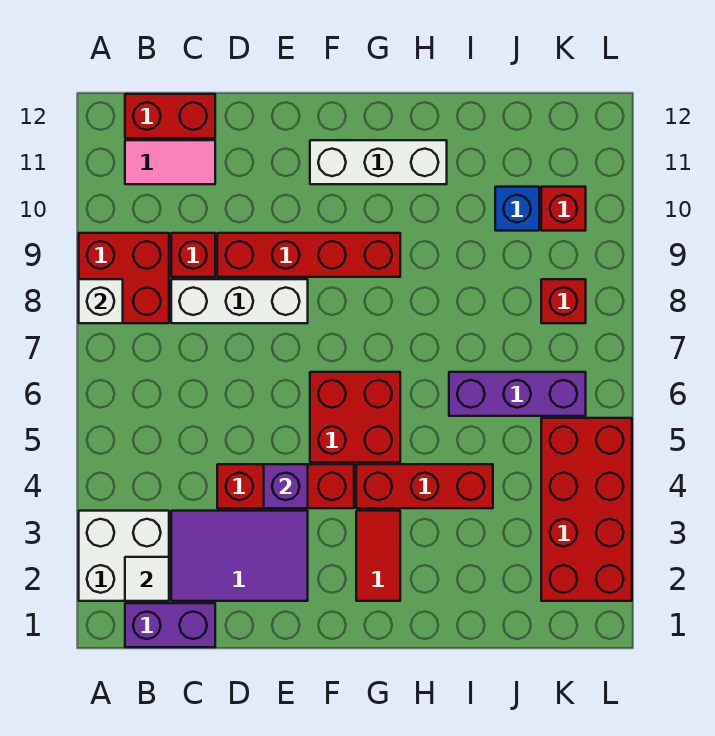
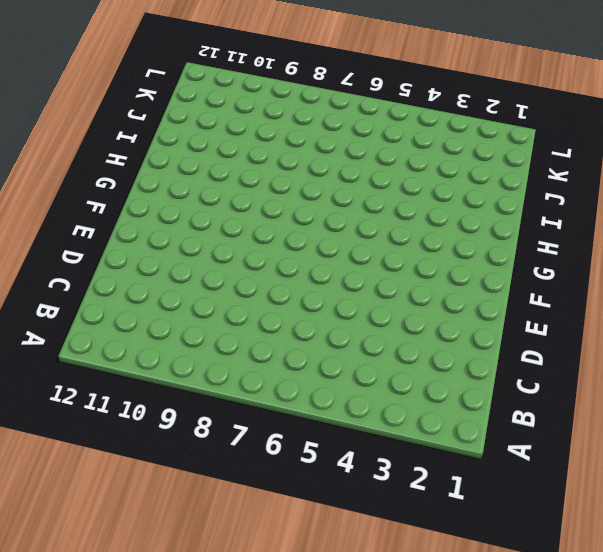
none -> white brick A2:B3 level 1
none -> red brick A8:B9 level 1
none -> purple brick B1:C1 level 1

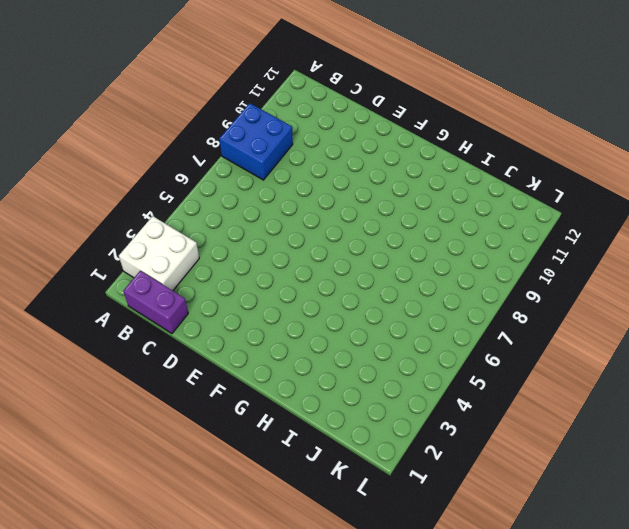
blue brick A8:B9 level 1 -> red brick A8:B9 level 1
none -> pink tile B11:C11 level 1
none -> red brick B12:C12 level 1
none -> purple tile C2:E3 level 1

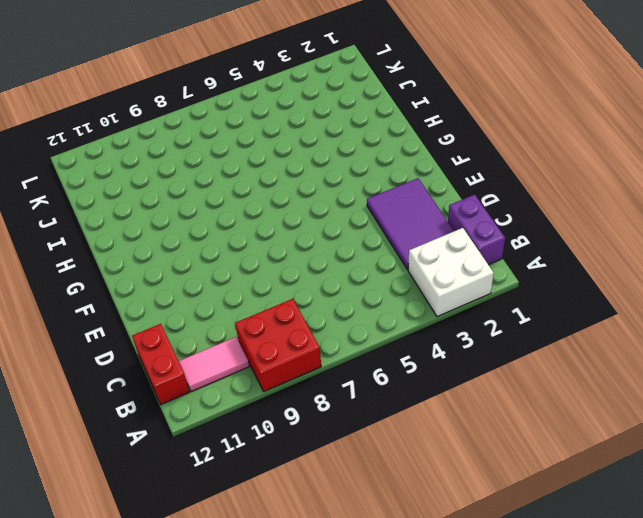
pink tile B10:B11 level 1 -> pink tile B11:C11 level 1
none -> white brick C8:E8 level 1
none -> red brick C9 level 1
none -> red brick D4:F4 level 1

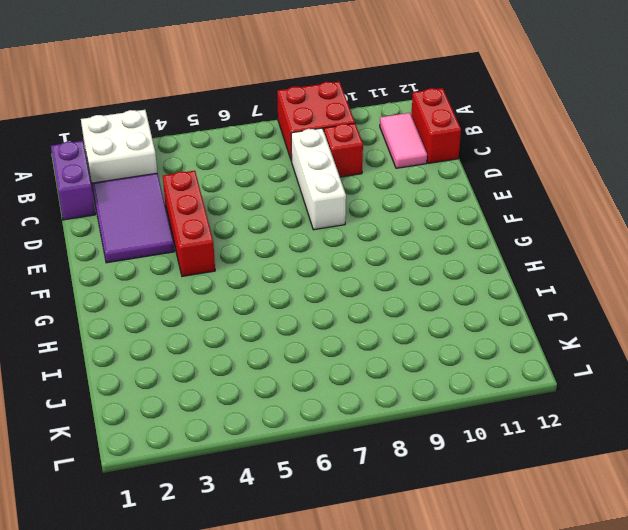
none -> red brick D9:G9 level 1
none -> red brick F5:G6 level 1
none -> white brick F11:H11 level 1

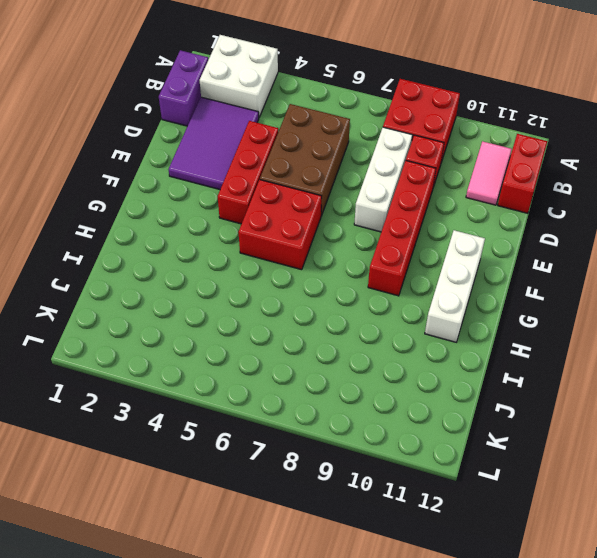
brown brick C5:E6 level 1 -> none
none -> red tile G2:G3 level 1
none -> red brick G4:I4 level 1
none -> purple brick I6:K6 level 1

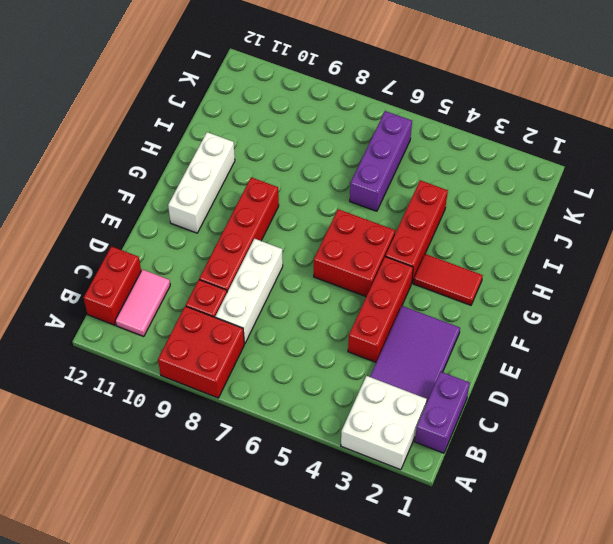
none -> blue brick J10 level 1
none -> red brick K2:L5 level 1
none -> red brick K8 level 1

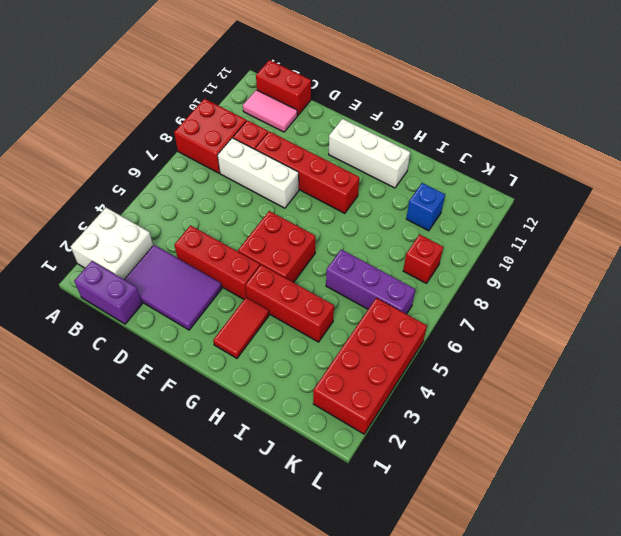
none -> red brick K10 level 1
none -> white brick A8 level 2
none -> white tile B2 level 2

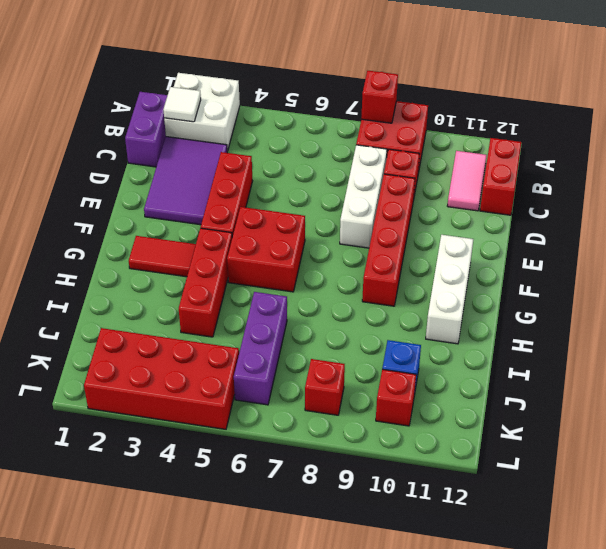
red brick A8 level 2 -> white brick A8 level 2
none -> purple brick E4 level 2

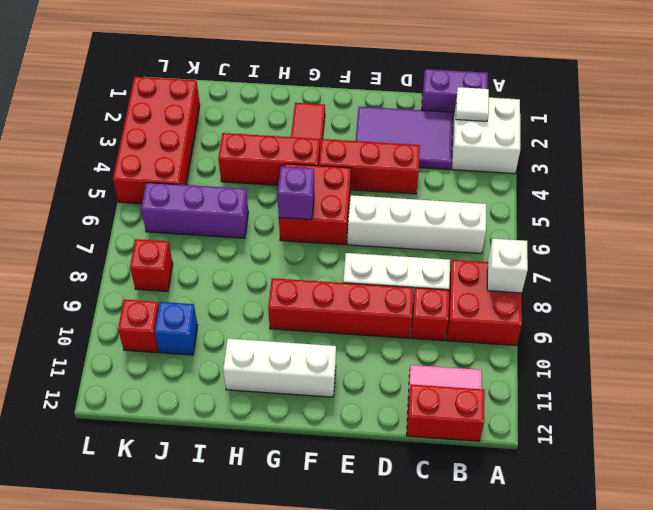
white brick B6:E6 level 1 -> none
purple brick G6 level 2 -> purple brick E4 level 2

